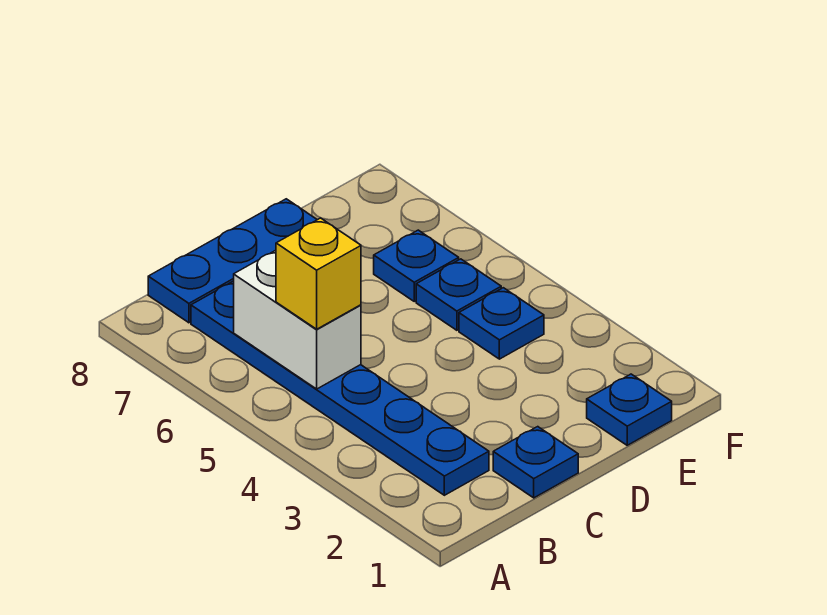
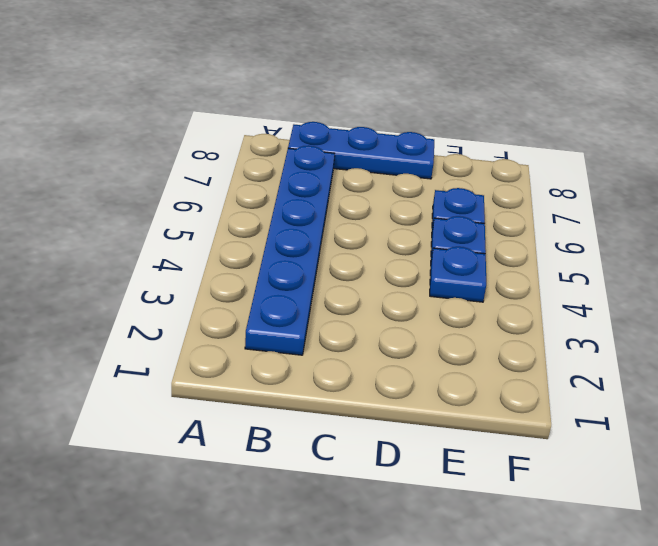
none -> blue plate C1 level 1
none -> blue plate E1 level 1

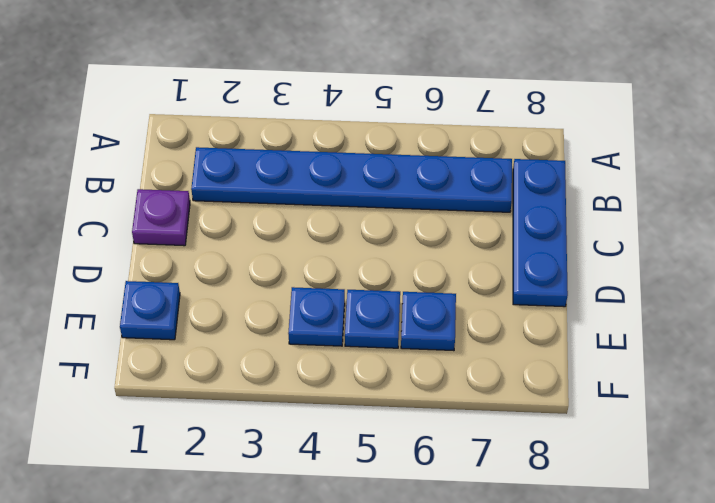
purple plate C1 level 1 -> blue plate C1 level 1
none -> white brick B5:B6 level 2
none -> yellow brick B5 level 3

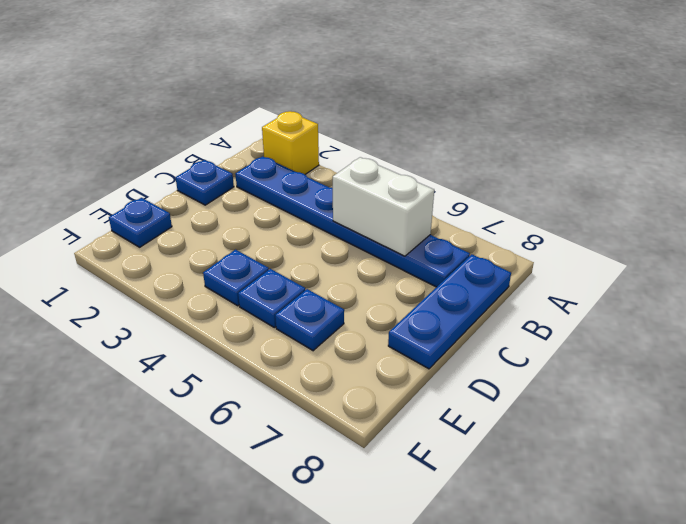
yellow brick A2 level 1 -> yellow brick B5 level 3

